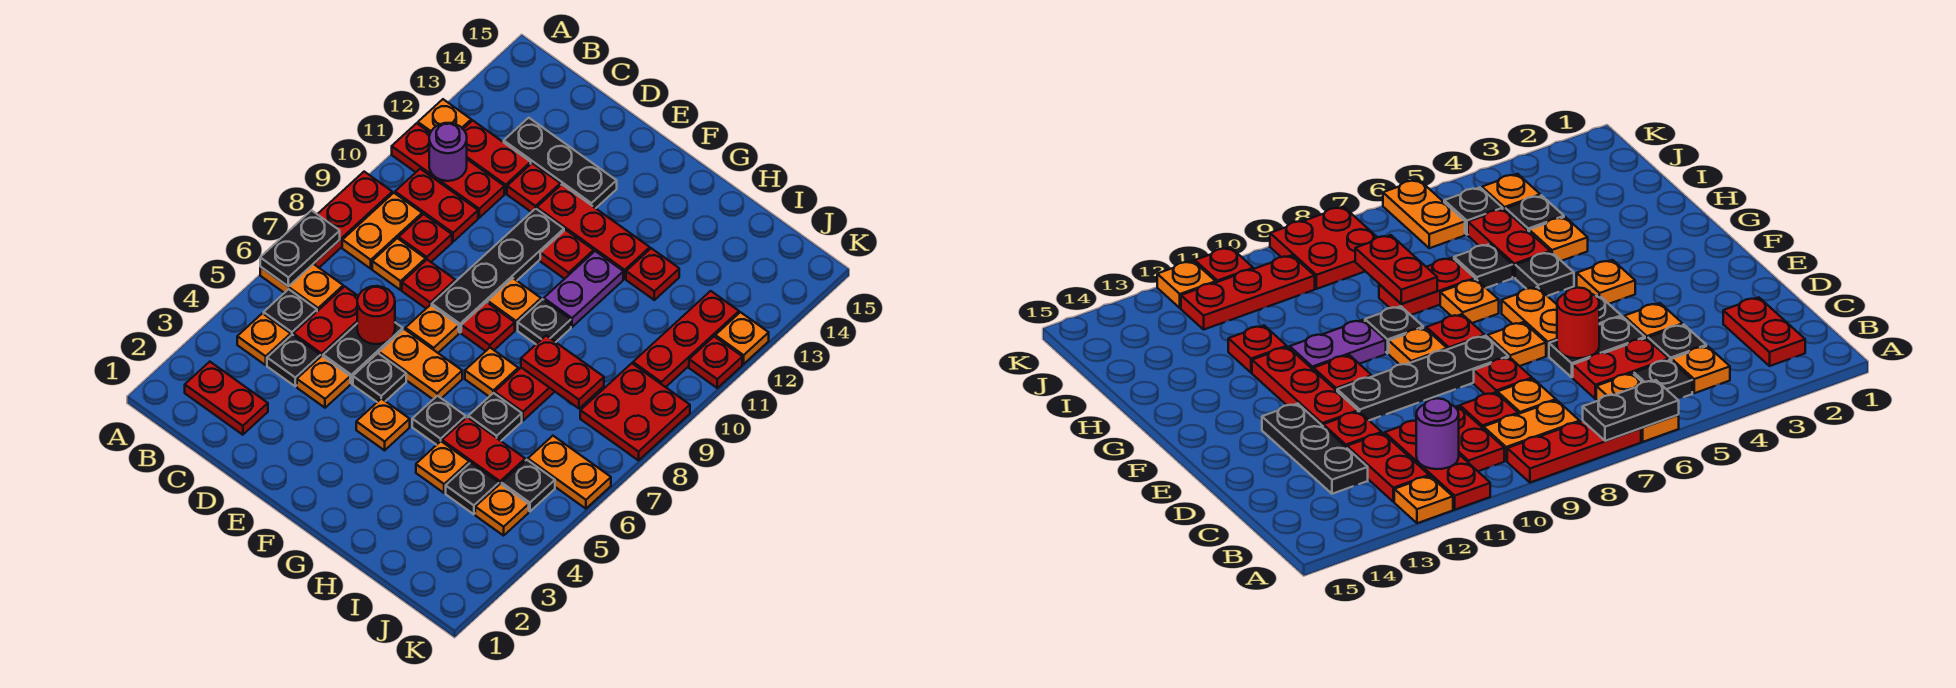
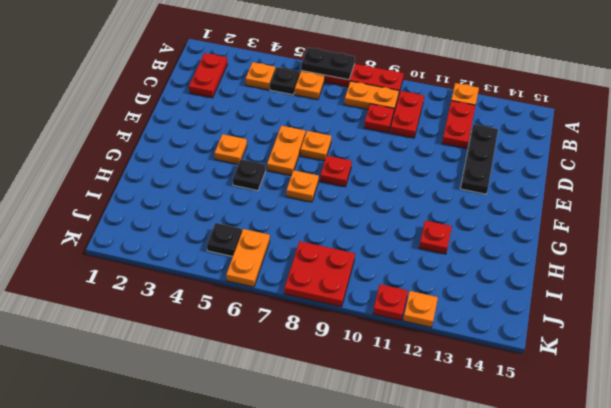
none -> red plate A11:C11 level 1
none -> black plate C4 level 1
none -> red plate C5:C6 level 1
none -> orange plate C8 level 1

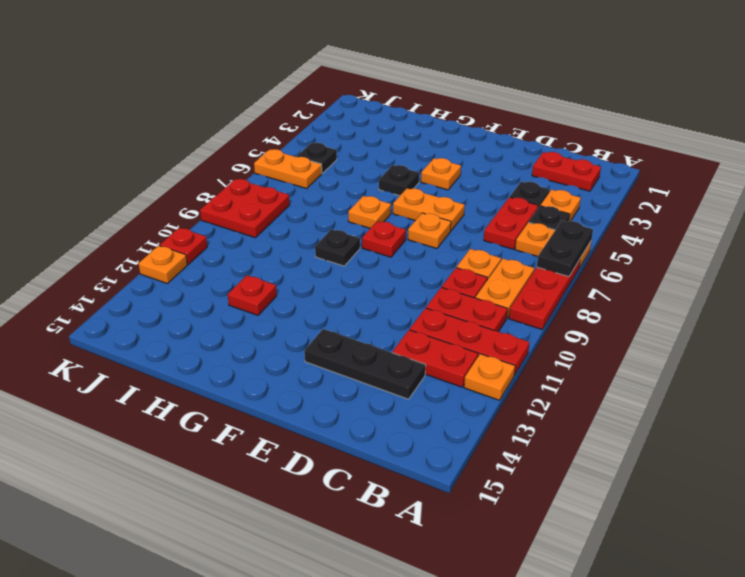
none -> orange plate D4 level 1
none -> black plate D5:D6 level 1
none -> red plate D8 level 1
none -> red plate D12 level 1

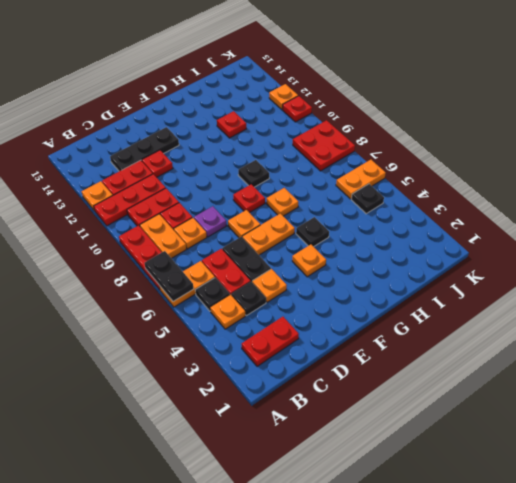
purple plate D8 level 1 -> red plate D8 level 1
none -> black plate E5 level 1
none -> black plate E8:E11 level 1
none -> red plate E12:G12 level 1
none -> orange plate F9 level 1

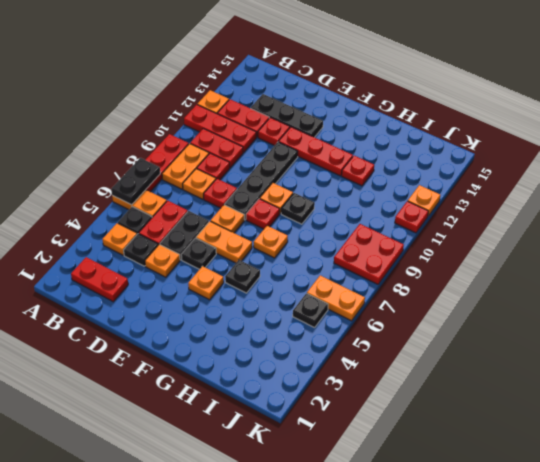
none -> red plate F11 level 1
none -> purple plate G10:G11 level 1
none -> orange plate H4 level 1
none -> red plate H5:I5 level 1

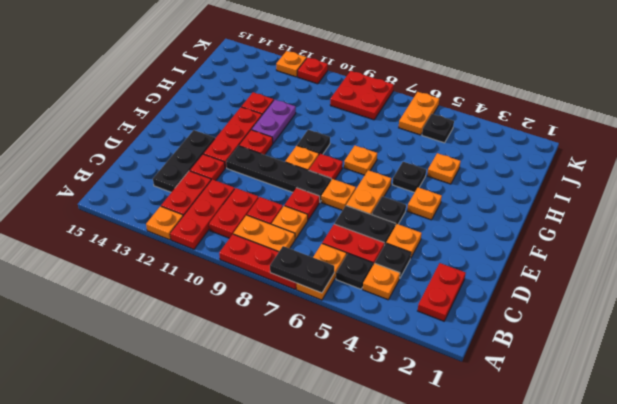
purple plate G11:H11 level 1 -> purple plate G10:G11 level 1
none -> red plate H5:I5 level 1
none -> black plate H6 level 1
none -> red plate H7:H8 level 1
none -> black plate I4 level 1

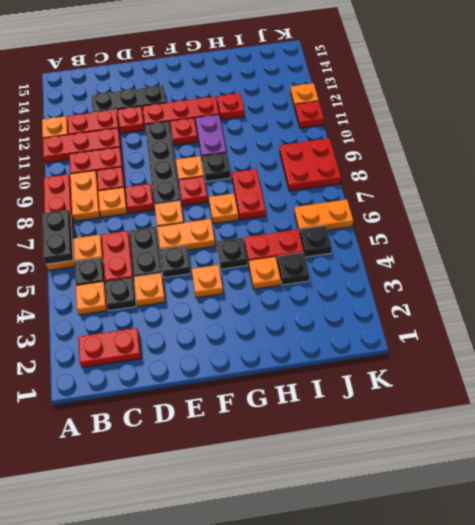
none -> black plate H6 level 1
none -> orange plate J4 level 1
none -> red plate J10:J12 level 1
none -> purple round brick B11 level 2

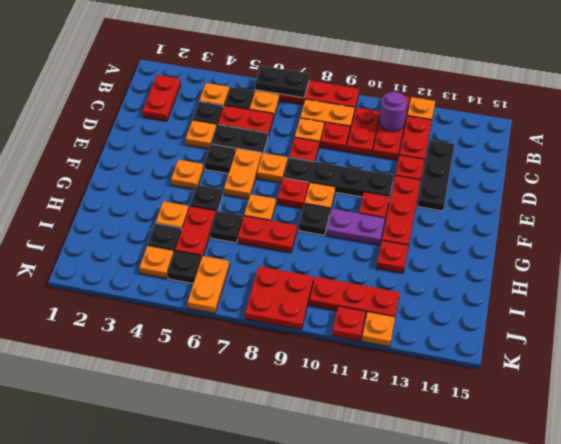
none -> red round brick D6 level 2
none -> red plate H8:I8 level 2

